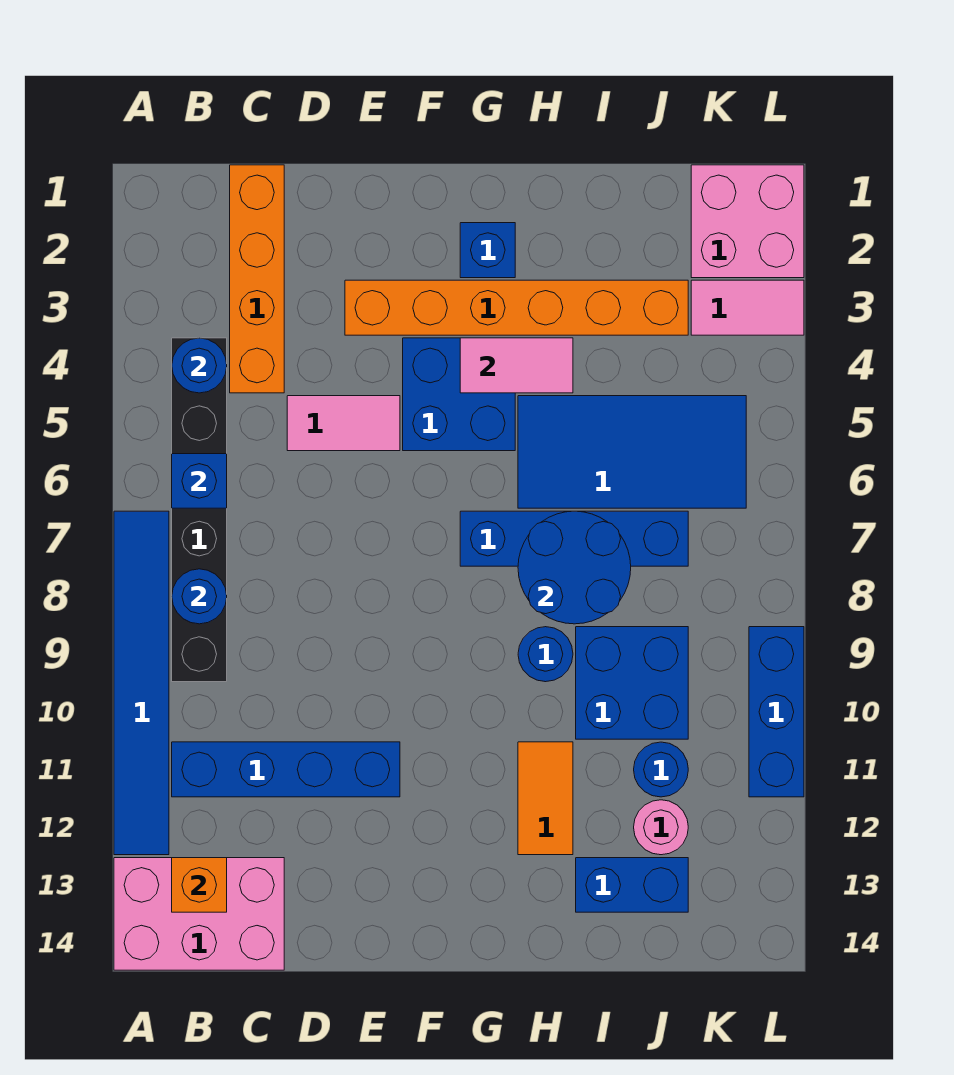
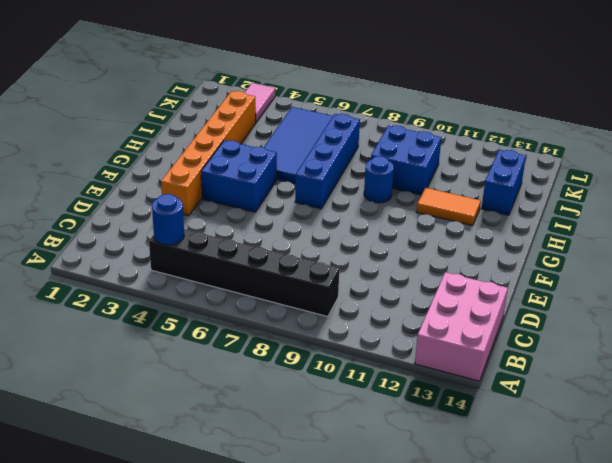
none -> blue tile A7:A12 level 1
none -> blue brick B11:E11 level 1
none -> orange brick C1:C4 level 1

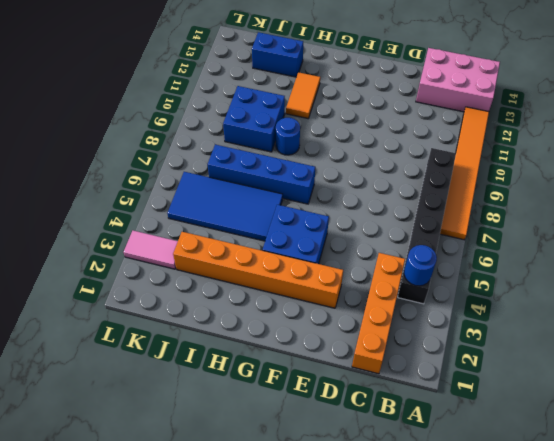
orange tile A7:A12 level 1 -> blue tile A7:A12 level 1
none -> blue brick B11:E11 level 1
none -> pink tile D5:E5 level 1
none -> blue brick G2 level 1

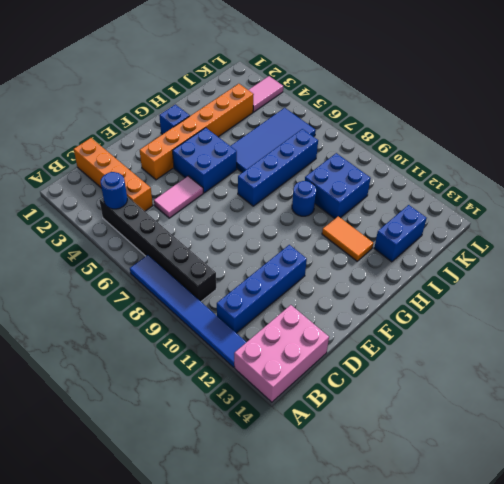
none -> blue round brick J11 level 1
none -> pink round brick J12 level 1
none -> pink brick K1:L2 level 1

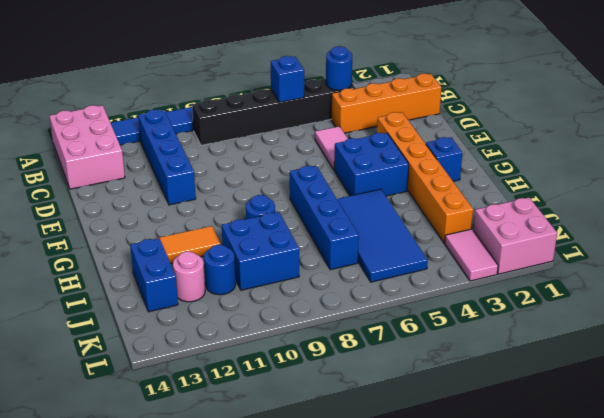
none -> blue brick L9:L11 level 1
none -> blue round brick B8 level 2
none -> orange brick B13 level 2

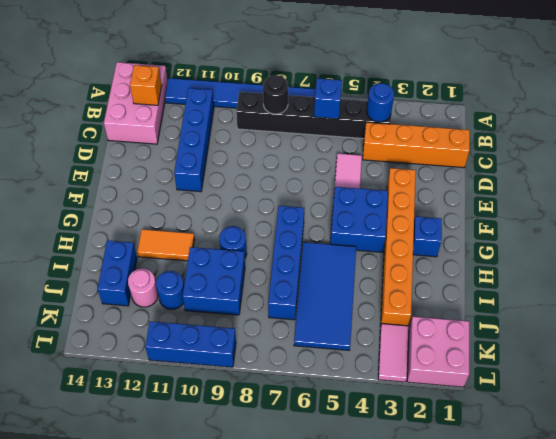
black round brick B8 level 2 -> blue round brick B8 level 2
none -> pink tile G4:H4 level 2
none -> blue round brick H7:I8 level 2

